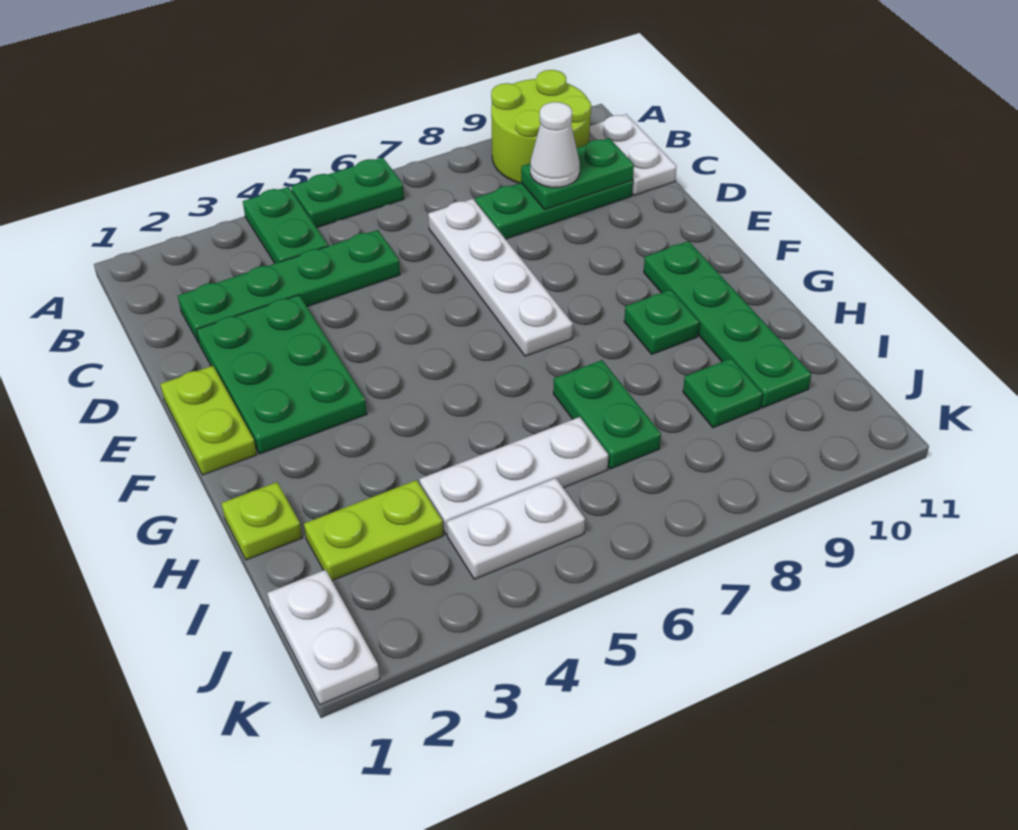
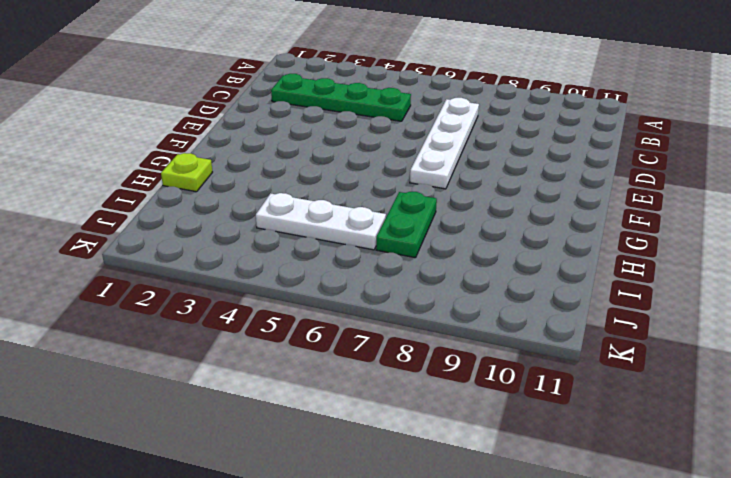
none -> green plate A4:B4 level 1
none -> green plate A5:A6 level 1
none -> lime round brick A9:B10 level 1

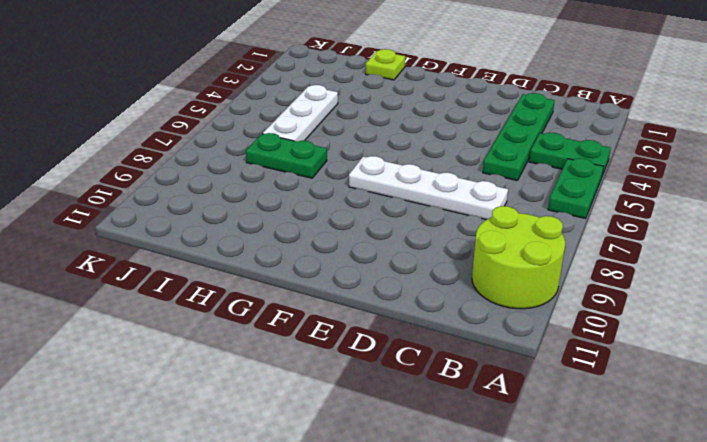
none -> white plate B11:C11 level 1
none -> green plate C8:C10 level 1
none -> green plate D2:F3 level 1

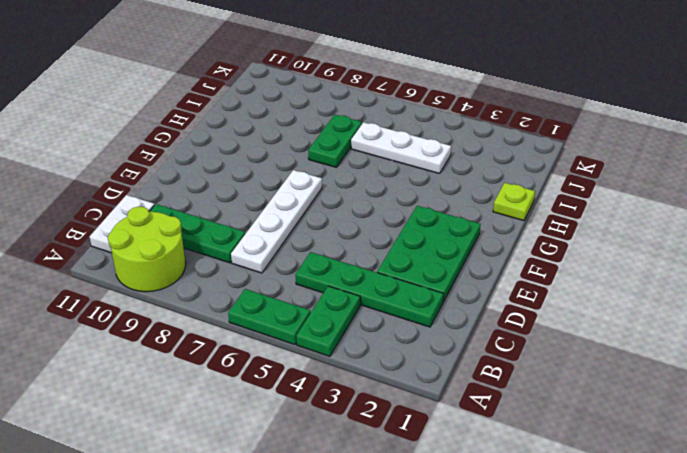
none -> lime plate E1:F1 level 1
none -> green plate F10:I10 level 1
none -> green plate G9 level 1

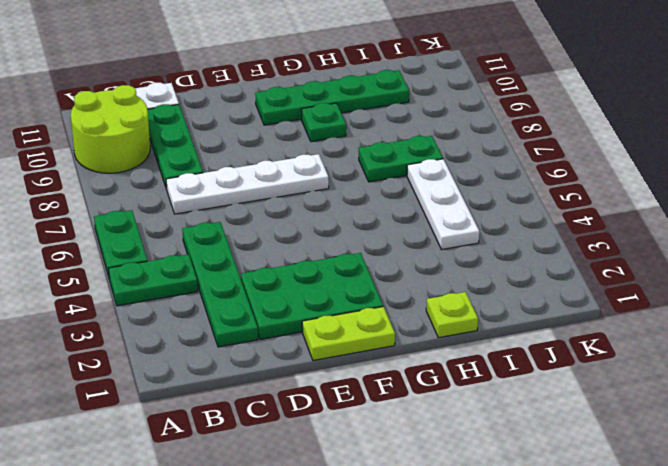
none -> lime plate I2:I3 level 1
none -> green plate I9 level 1
none -> white plate J1:K1 level 1

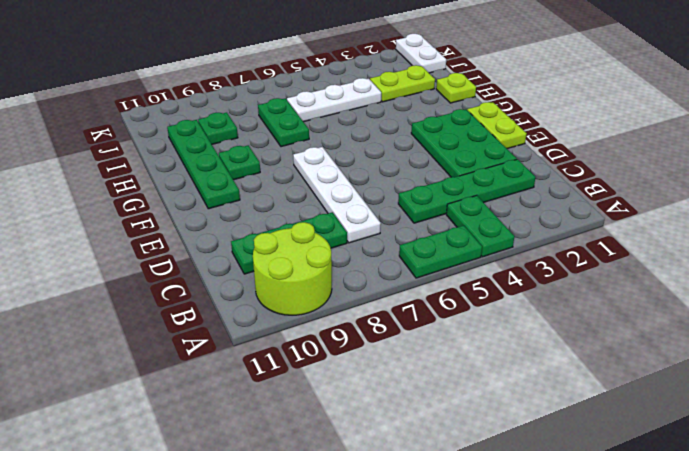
none -> white plate B11:C11 level 1
none -> white plate J4:J5 level 1
none -> green plate C9:C10 level 2

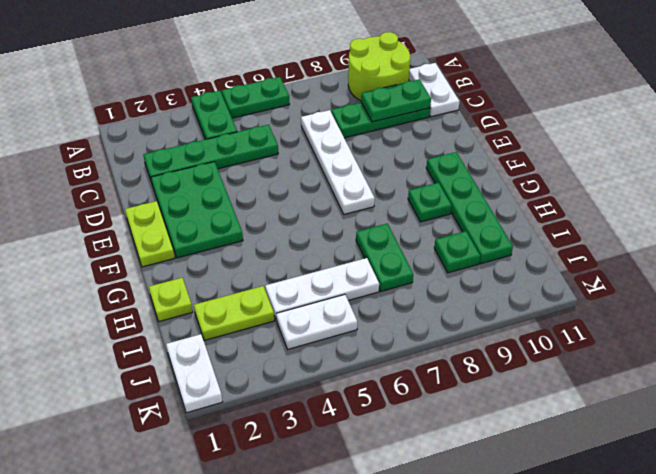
none -> white cone C9 level 3

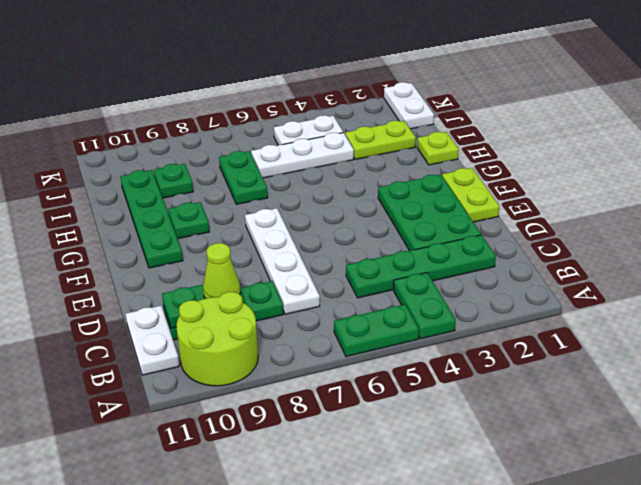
lime cone C9 level 3 -> white cone C9 level 3

